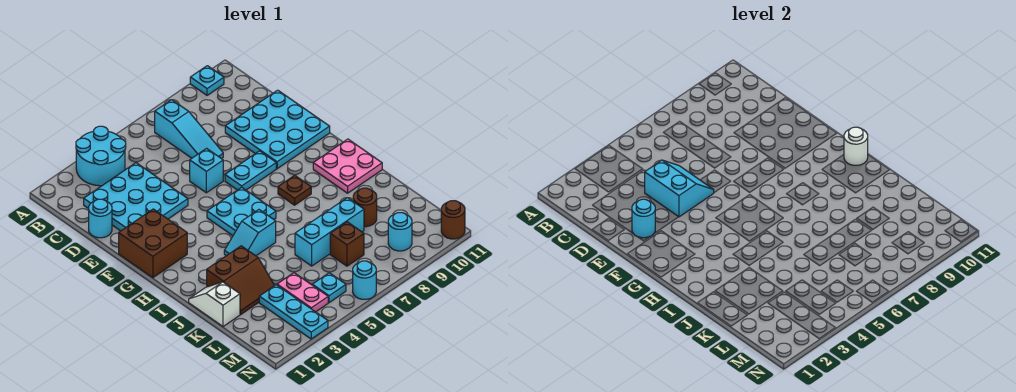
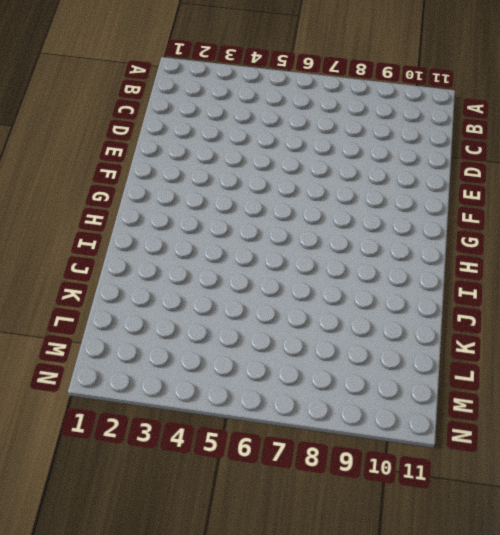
none -> cyan round brick A3:B4 level 1
none -> cyan plate A10 level 1
none -> cyan slope B7:D7 level 1 top B

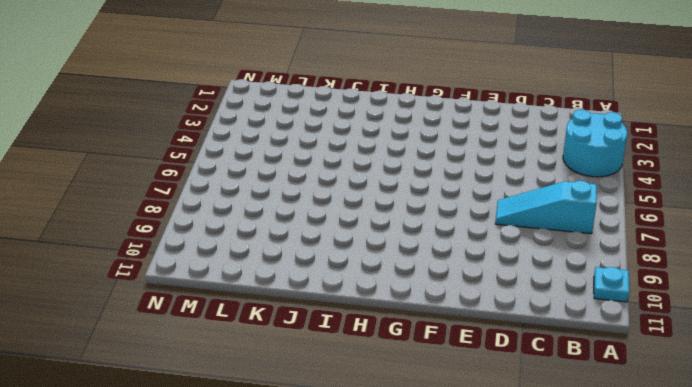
none -> cyan plate C2:E4 level 1
none -> cyan round brick D1 level 1
none -> cyan plate D9:F11 level 1

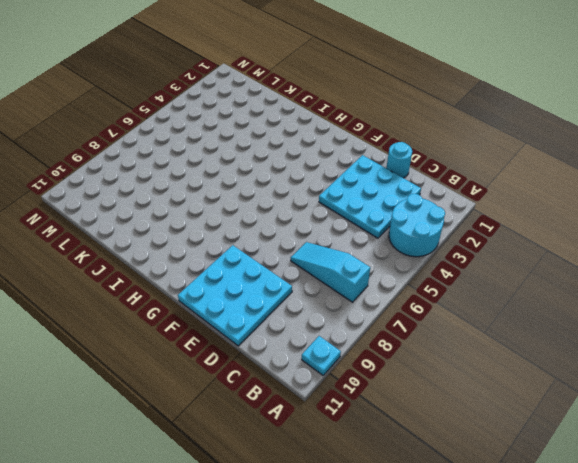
none -> cyan brick E6 level 1
none -> brown brick F1:G2 level 1
none -> cyan plate F7:F8 level 1

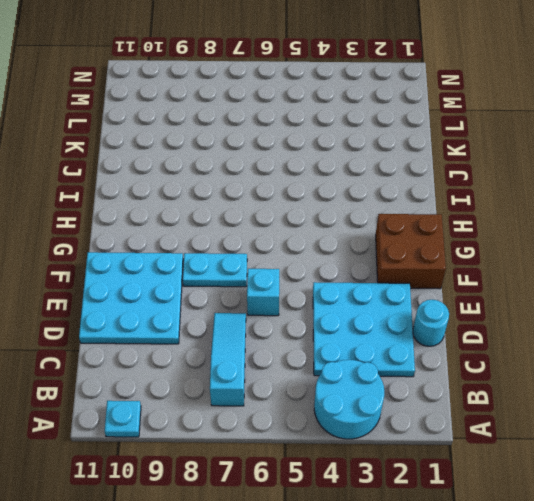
none -> cyan plate G5:H6 level 1
none -> brown plate H8 level 1
none -> pink plate H10:I11 level 1

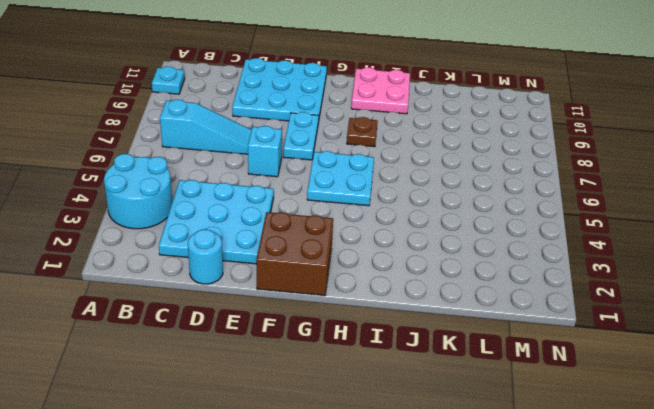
none -> cyan slope I4:I5 level 1 top 5
none -> white slope J1:K1 level 1 top K
none -> brown slope J2:K3 level 1 top J

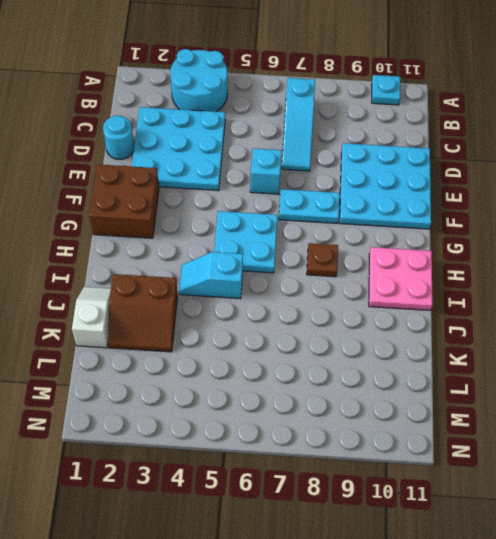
none -> cyan brick K6:K8 level 1
none -> brown round brick K9 level 1
none -> cyan plate L3:N3 level 1

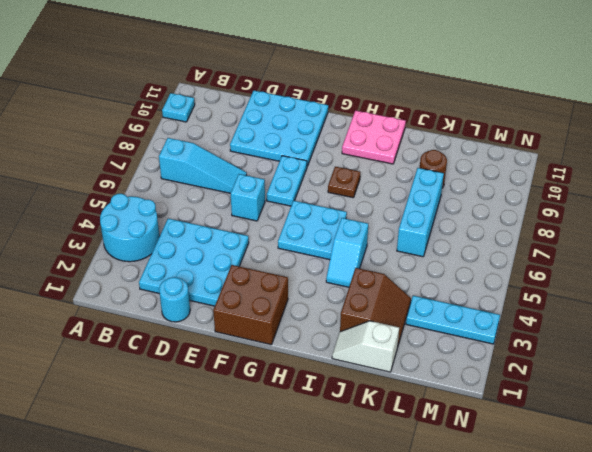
none -> pink plate L4:M4 level 1
none -> brown brick L7 level 1
none -> cyan plate M5 level 1

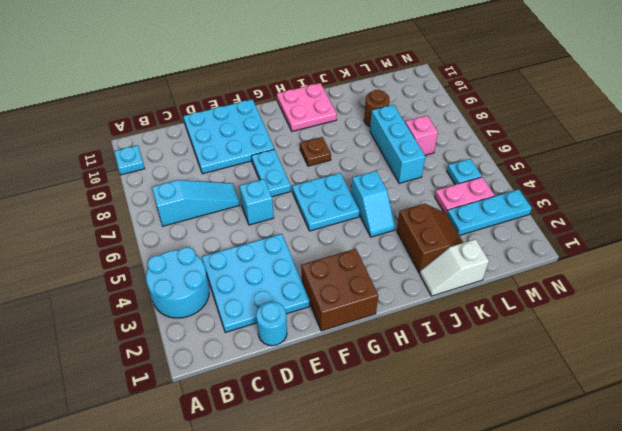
pink brick L7 level 1 -> brown brick L7 level 1
none -> cyan round brick M9 level 1
none -> cyan round brick N6 level 1
none -> brown round brick N11 level 1

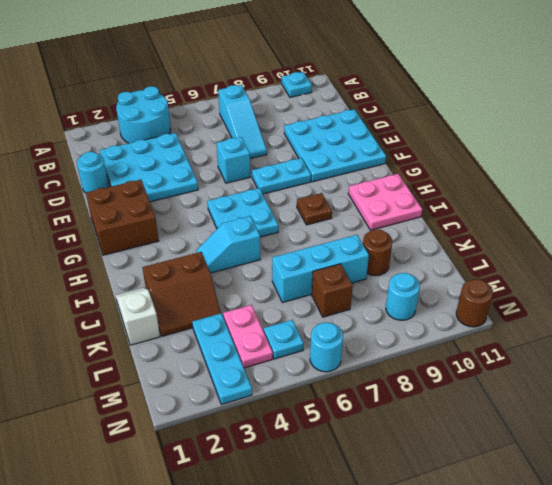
none -> cyan slope D4:E5 level 2 top 4
none -> cyan round brick E2 level 2
none -> white round brick H11 level 2

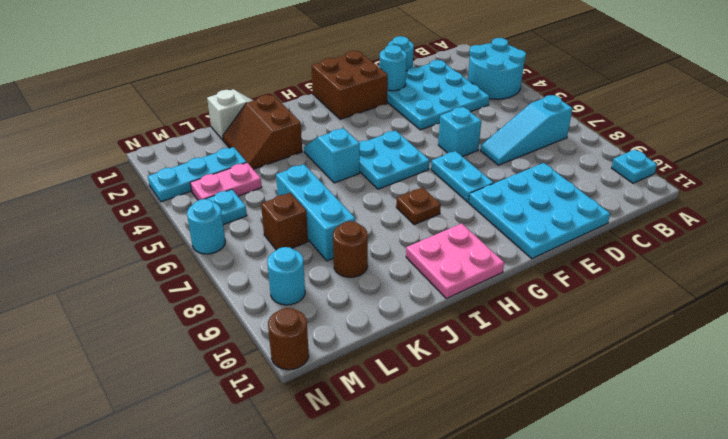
none -> cyan slope D4:E5 level 2 top 4
none -> white round brick H11 level 2

